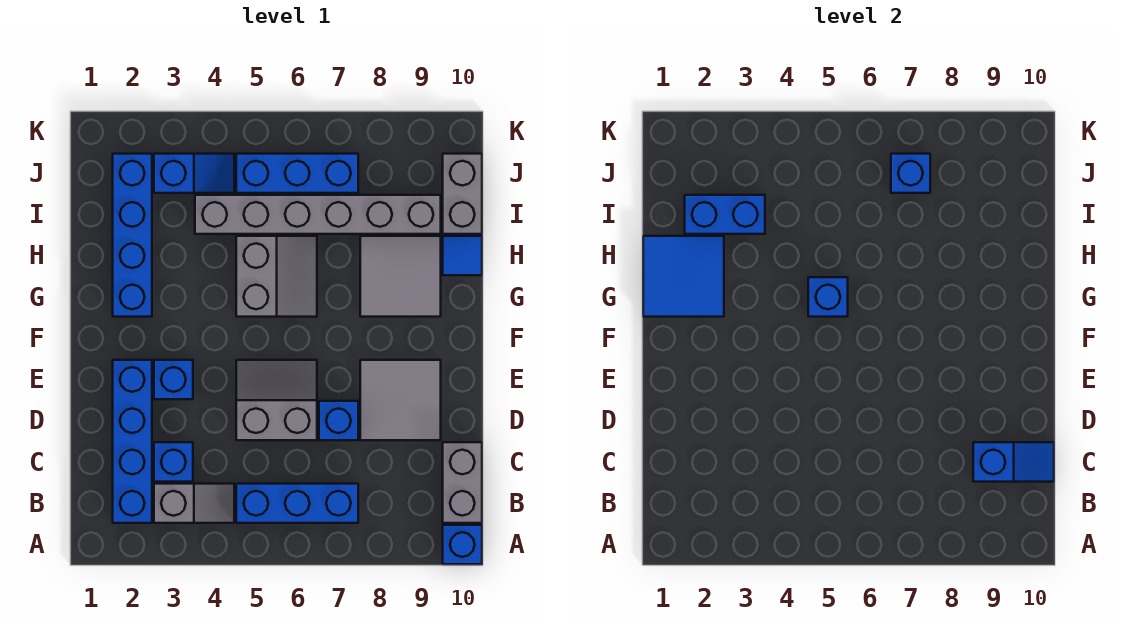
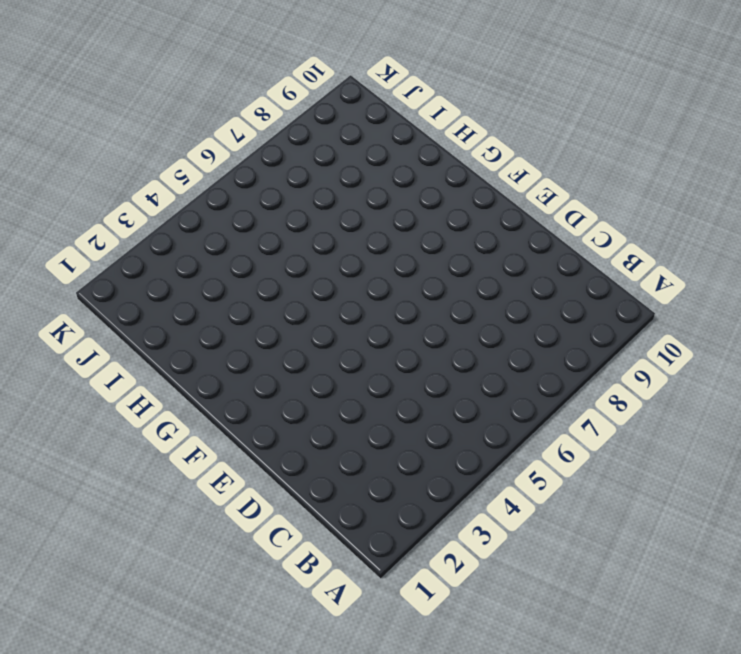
none -> blue brick A10 level 1
none -> blue brick B2:E2 level 1
none -> grey slope B3:B4 level 1 top 3

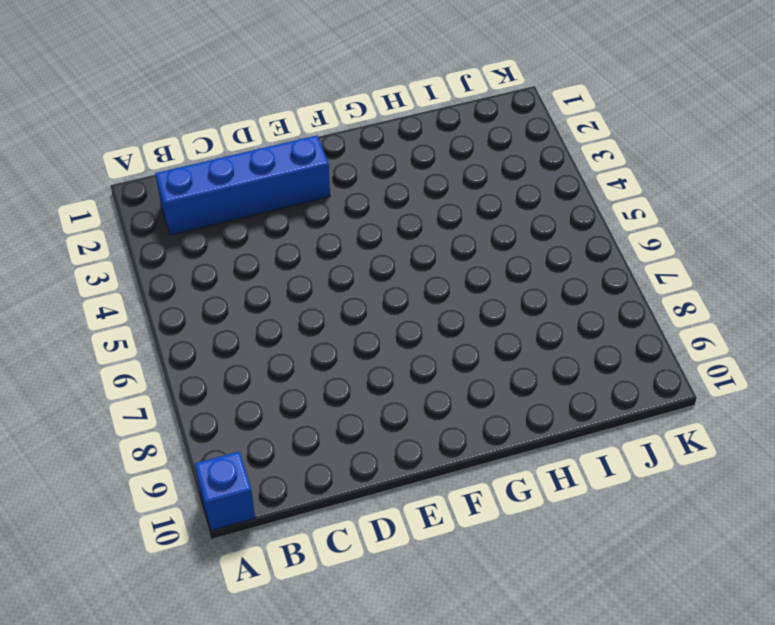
none -> grey slope B3:B4 level 1 top 3
none -> blue brick B5:B7 level 1
none -> grey brick B10:C10 level 1

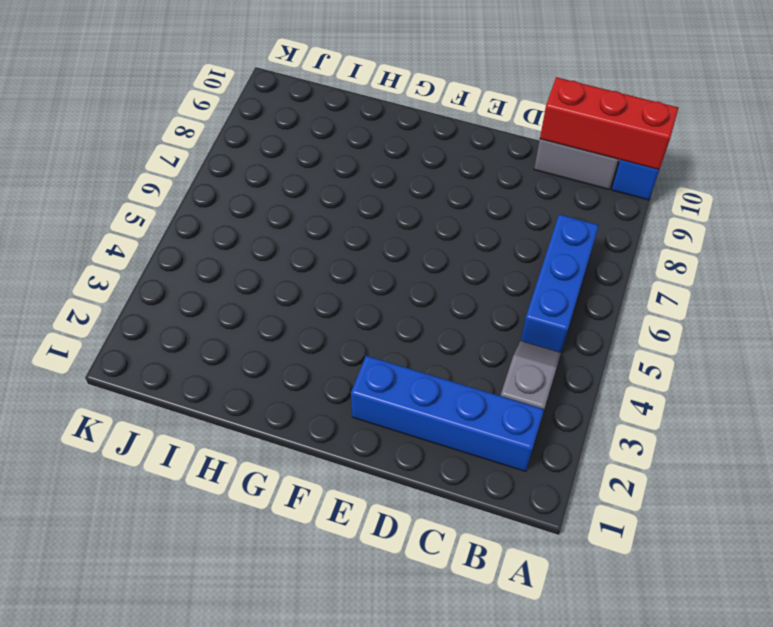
red brick A10:C10 level 2 -> blue slope C9:C10 level 2 top 9
none -> blue brick C3 level 1
none -> grey slope D5:E6 level 1 top D
none -> blue brick D7 level 1

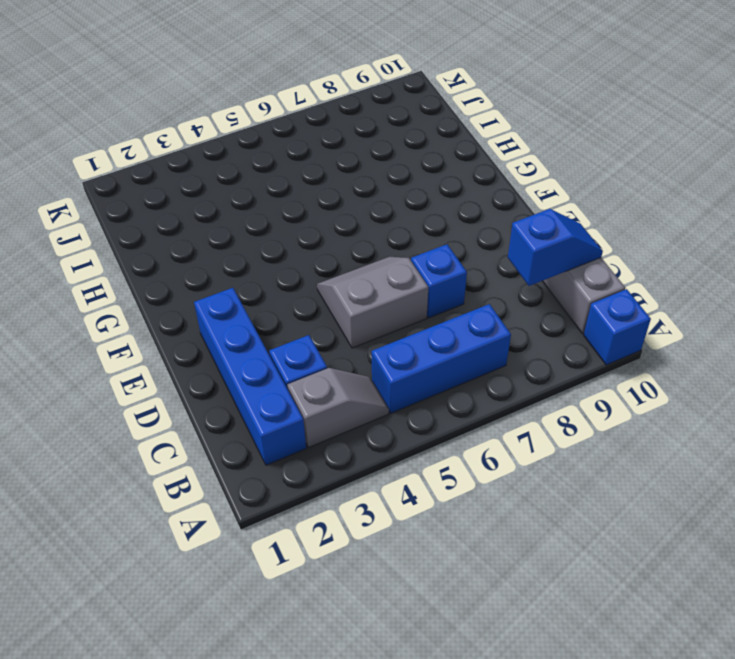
none -> grey tile D8:E9 level 1
none -> blue brick E3 level 1
none -> blue brick G2:J2 level 1

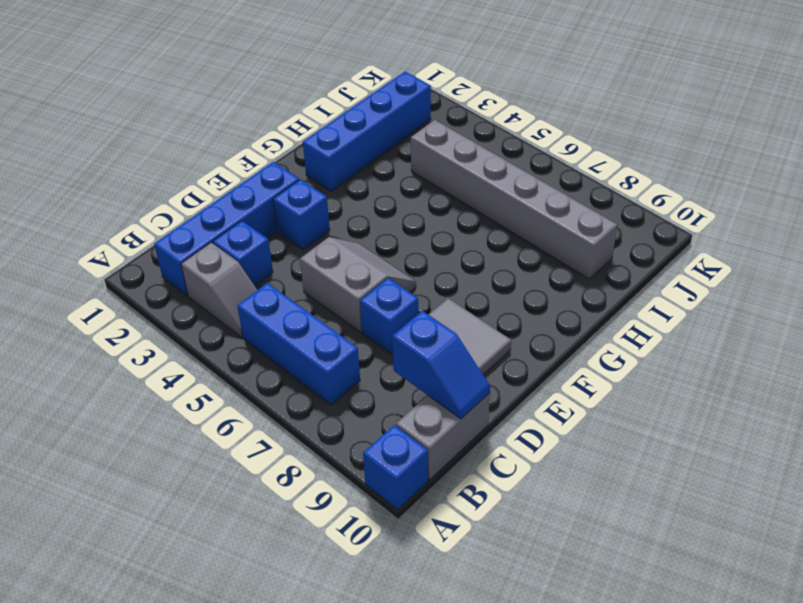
none -> grey slope G5:H6 level 1 top 5
none -> grey tile G8:H9 level 1
none -> blue tile H10 level 1

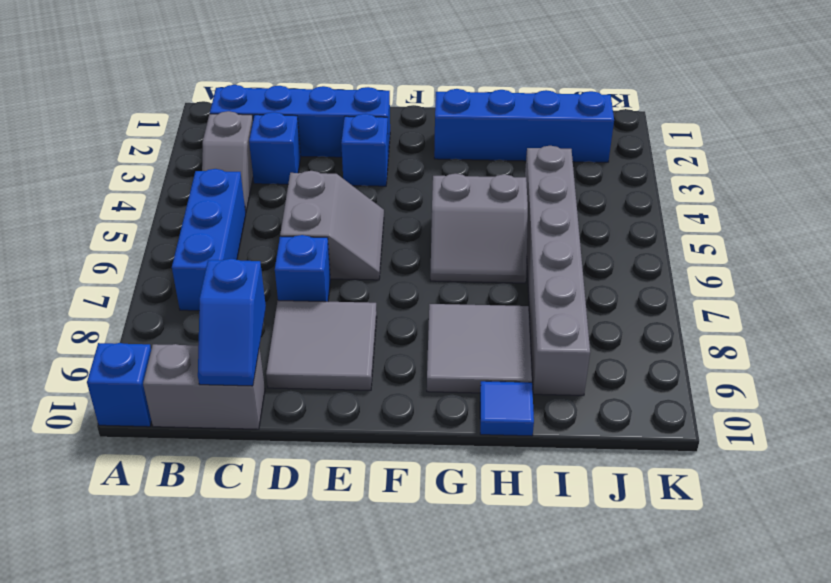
none -> grey brick I10:J10 level 1
none -> blue slope J3:J4 level 1 top 3
none -> blue brick J5:J7 level 1

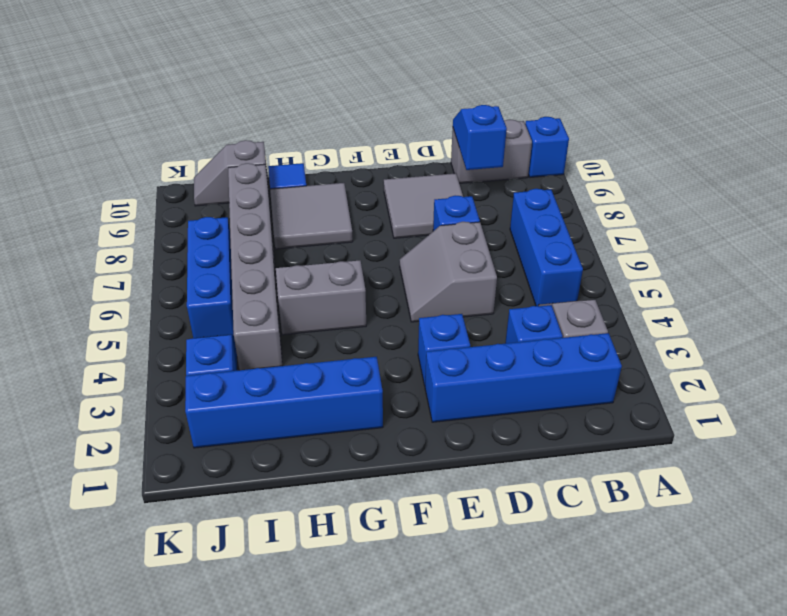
grey slope I10:J10 level 1 top I -> grey brick I10:J10 level 1
none -> blue tile G1:H2 level 2
none -> blue brick G5 level 2
none -> blue brick I2:I3 level 2

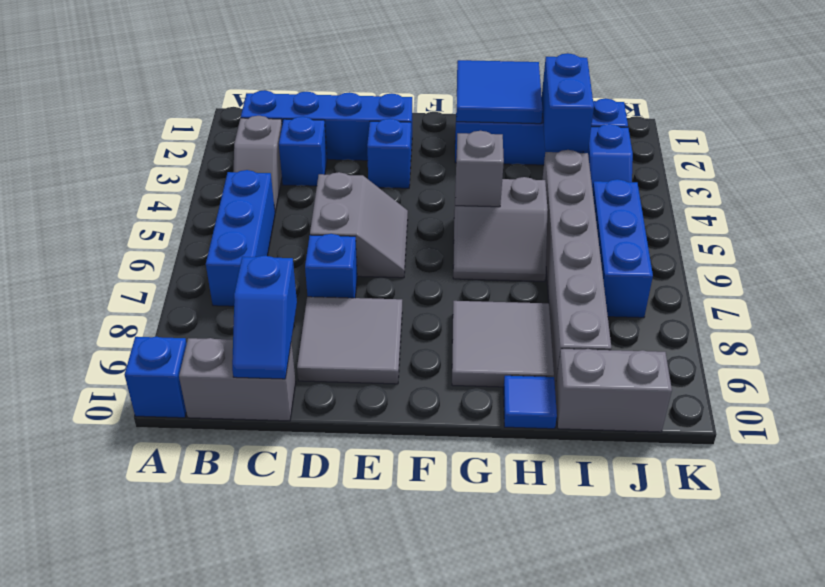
grey brick G5 level 2 -> blue brick G5 level 2
none -> blue brick J7 level 2

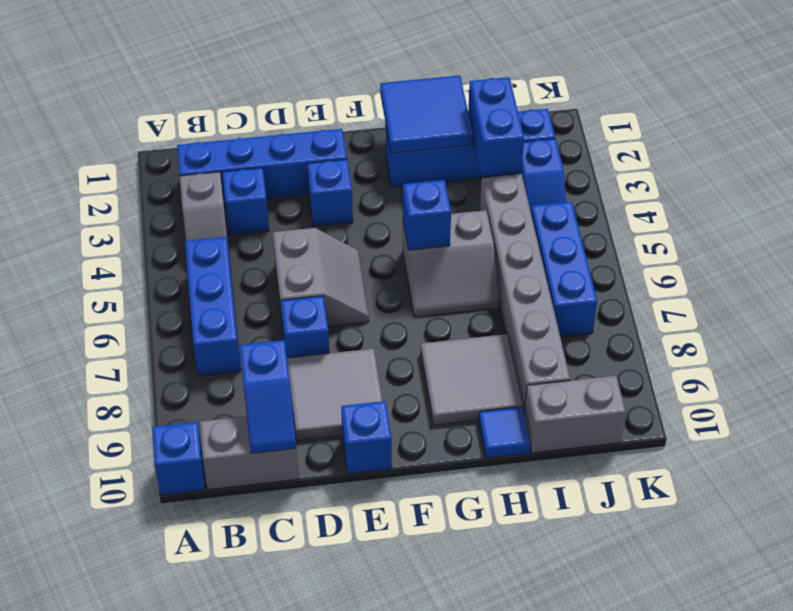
blue brick E10 level 1 -> blue brick J7 level 2

